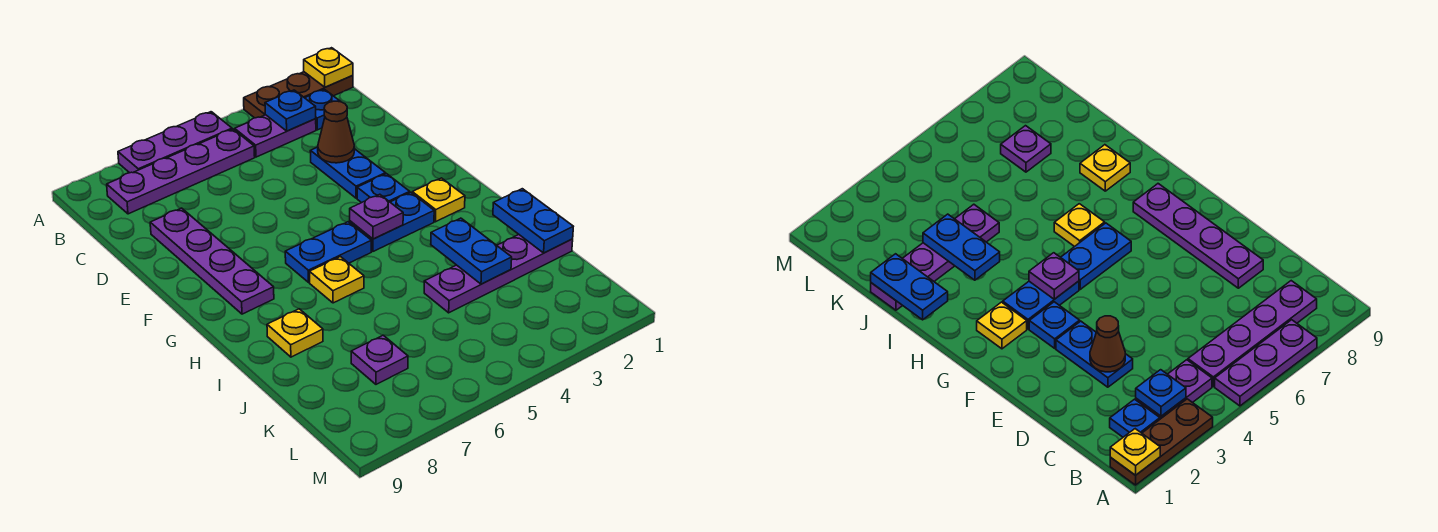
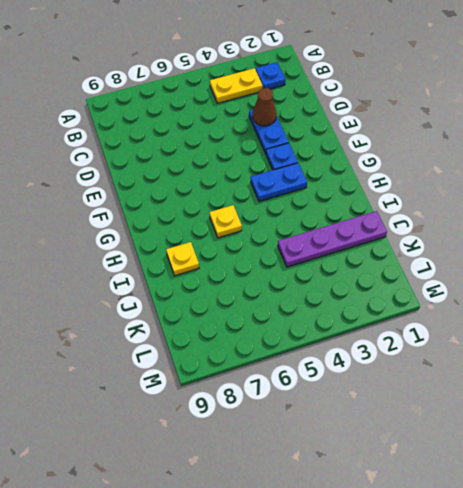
yellow plate B3:B4 level 1 -> purple plate B3:B4 level 1
none -> brown plate A1:A3 level 1
none -> purple plate A5:A7 level 1
none -> purple plate B5:B8 level 1

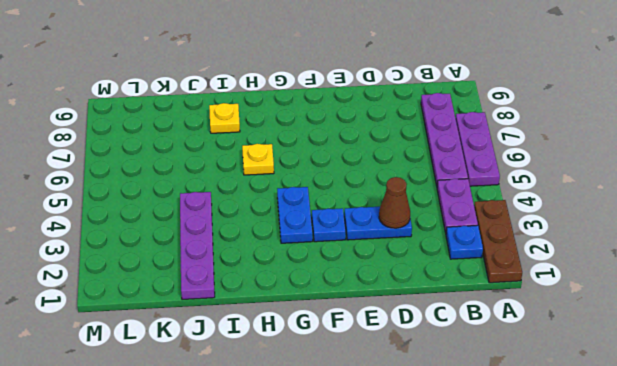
none -> purple plate D8:G8 level 1
none -> yellow plate G2 level 1
none -> blue plate G5:G6 level 1

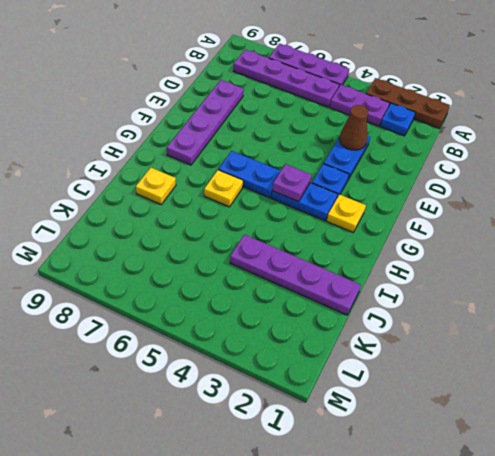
none -> purple plate K7 level 1
none -> yellow plate A1 level 2
none -> blue plate B3 level 2

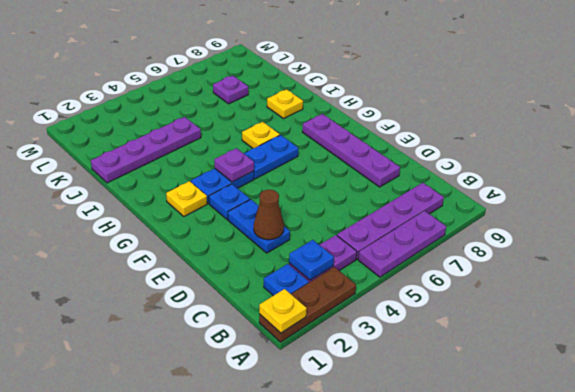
none -> blue plate I1:J1 level 2
none -> blue plate I3:J3 level 2

